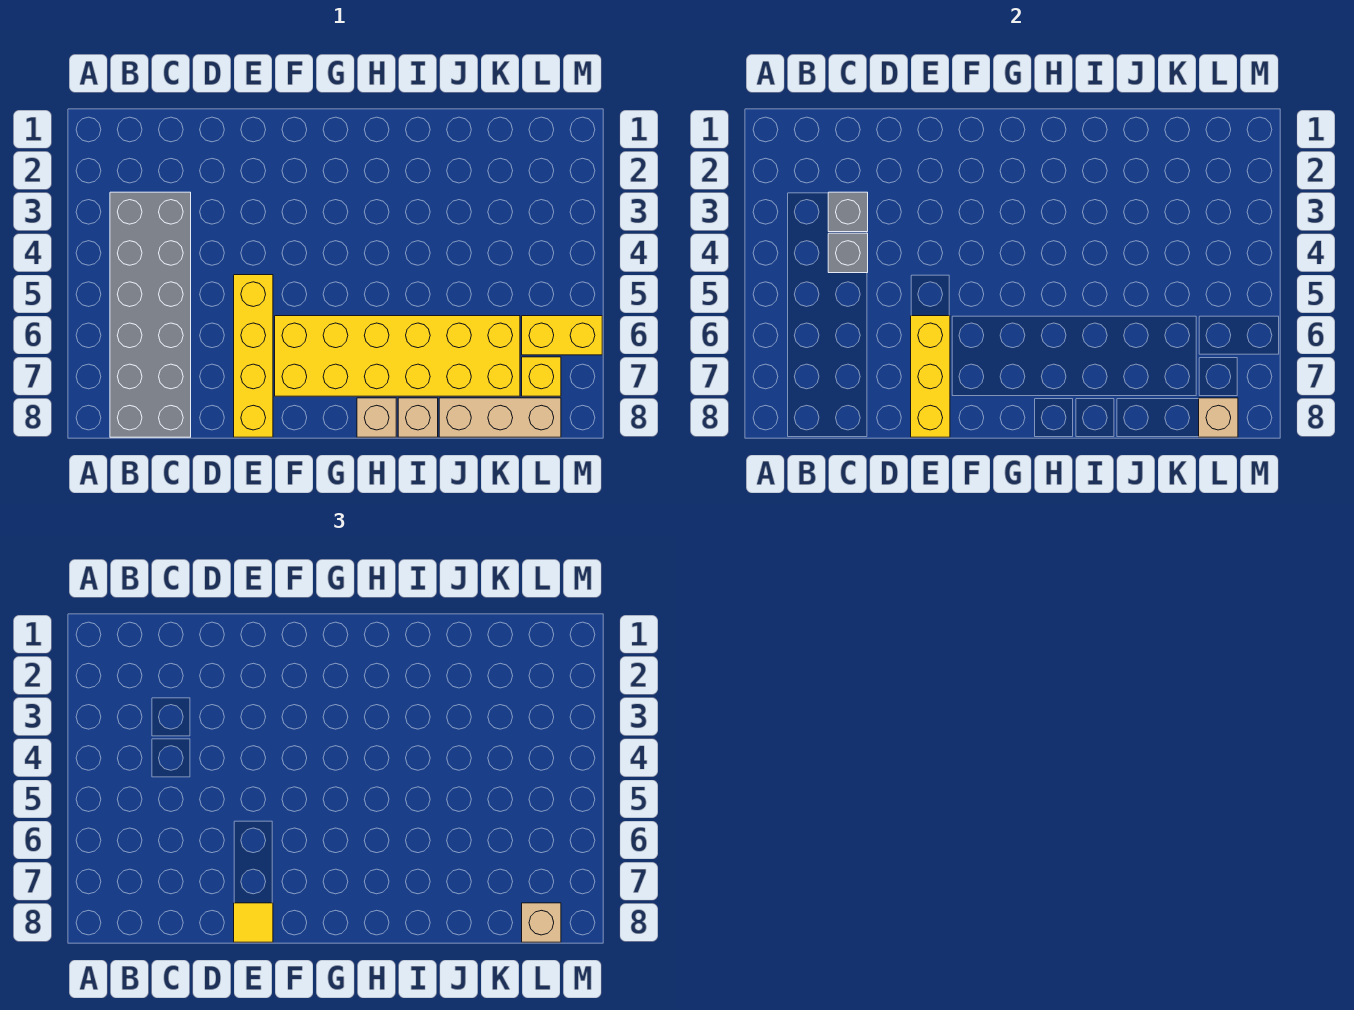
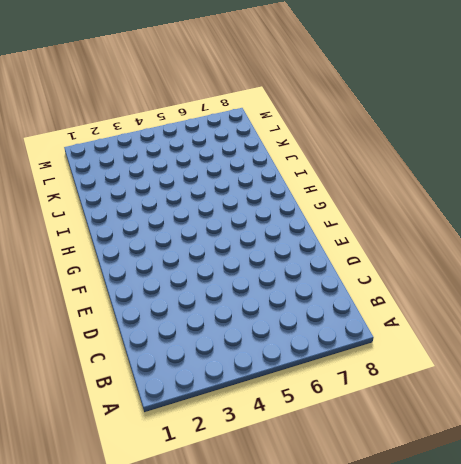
none -> grey brick B3:C8 level 1
none -> yellow brick E5:E8 level 1
none -> yellow brick F6:K7 level 1

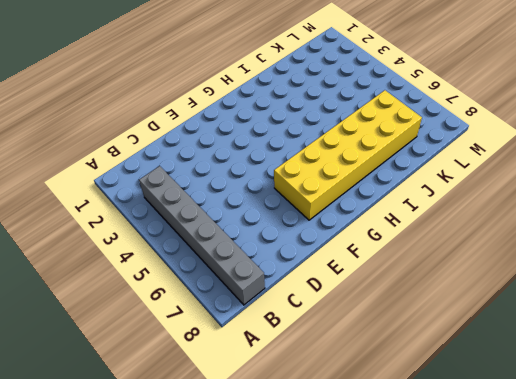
grey brick B3:B8 level 1 -> grey brick B3:C8 level 1
none -> yellow brick E5:E8 level 1
none -> tan brick H8 level 1
none -> tan brick I8 level 1

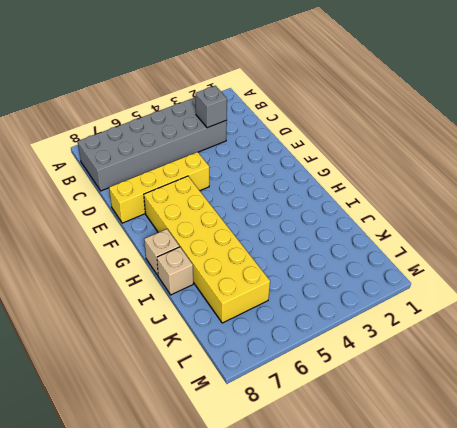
none -> tan brick J8:L8 level 1
none -> yellow brick L6:M6 level 1
none -> yellow brick L7 level 1

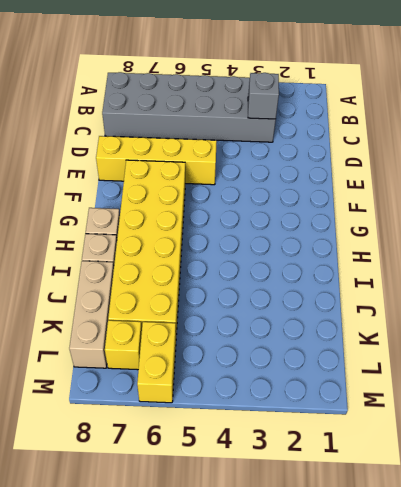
none -> grey brick C4 level 2
none -> yellow brick E6:E8 level 2
none -> tan brick L8 level 2

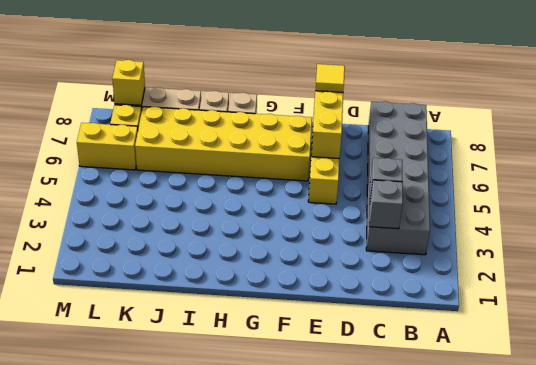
yellow brick L8 level 2 -> tan brick L8 level 2
none -> tan brick L8 level 3

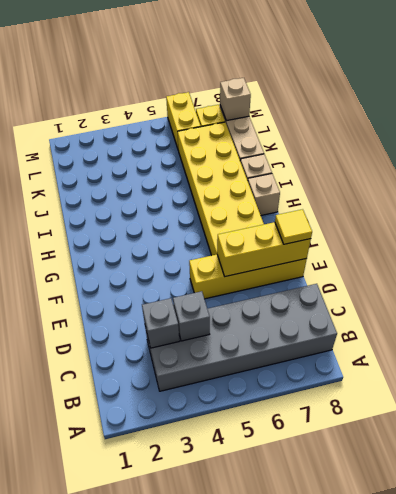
none -> tan brick L8 level 3

